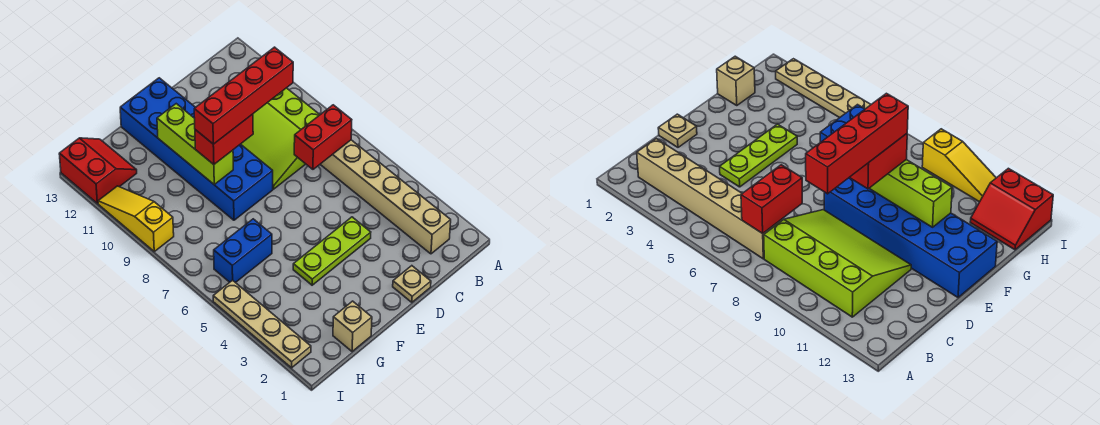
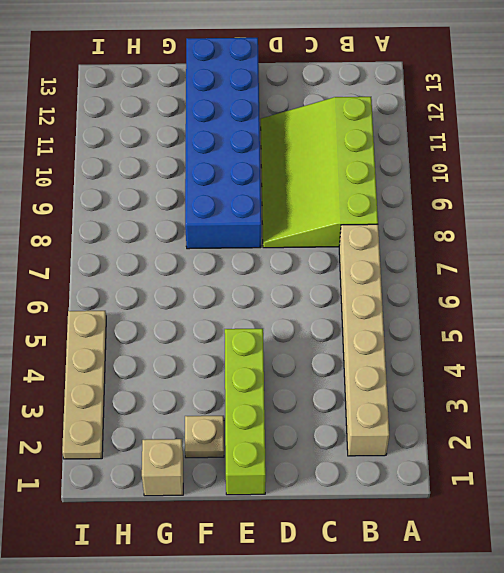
lime brick E1:E4 level 1 -> lime plate D4:F4 level 1
tan plate F2 level 1 -> tan plate D1 level 1
none -> blue brick G6:H6 level 1
none -> red slope H12:I13 level 1 top I
none -> yellow slope I9:I11 level 1 top 9

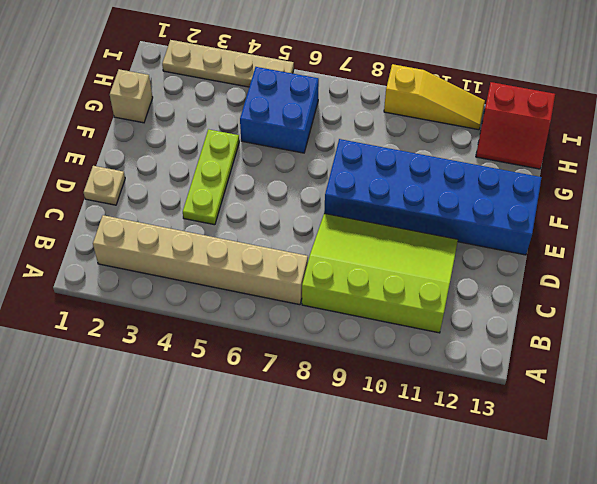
blue brick G5:H6 level 1 -> blue brick G6:H6 level 1
none -> red brick B7:C7 level 2
none -> lime brick F9:F11 level 2
none -> red brick E9:F9 level 3

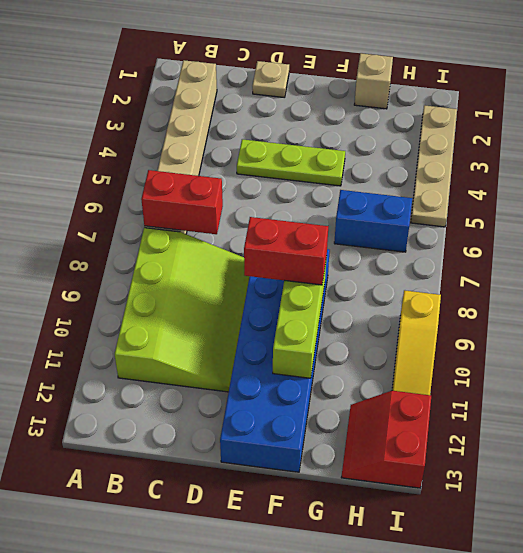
none -> red brick C9:F9 level 4

